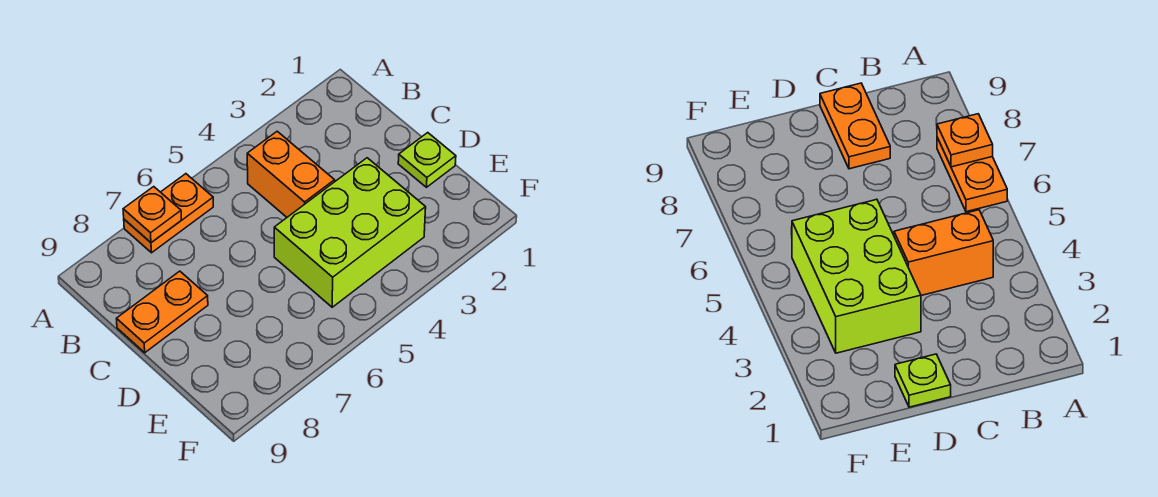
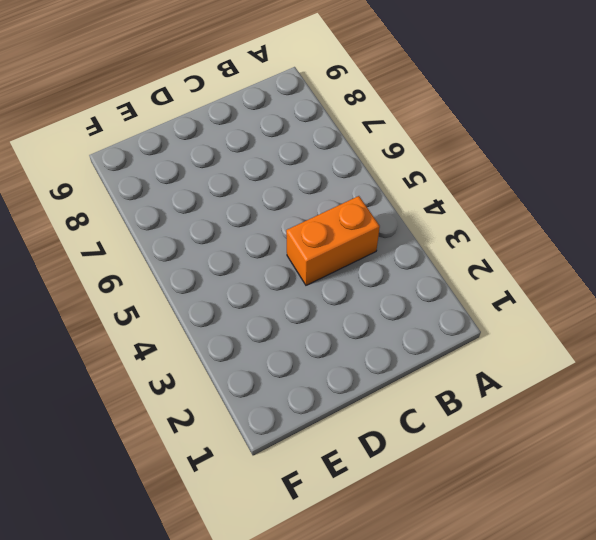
none -> orange plate A6:A7 level 1
none -> orange plate C8:C9 level 1

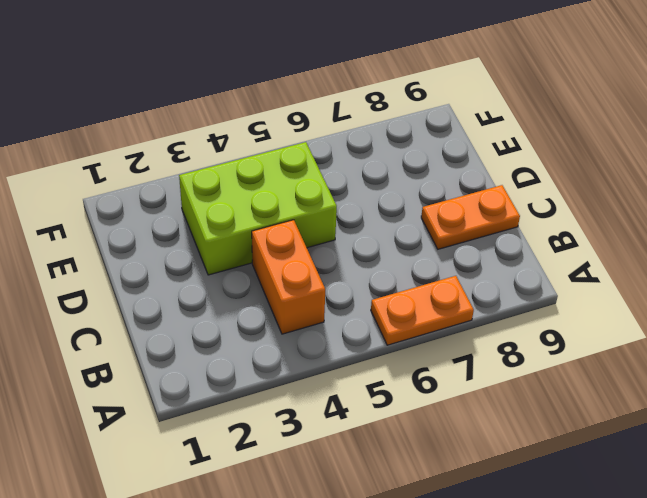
none -> lime plate D1 level 1
none -> orange plate A7 level 2

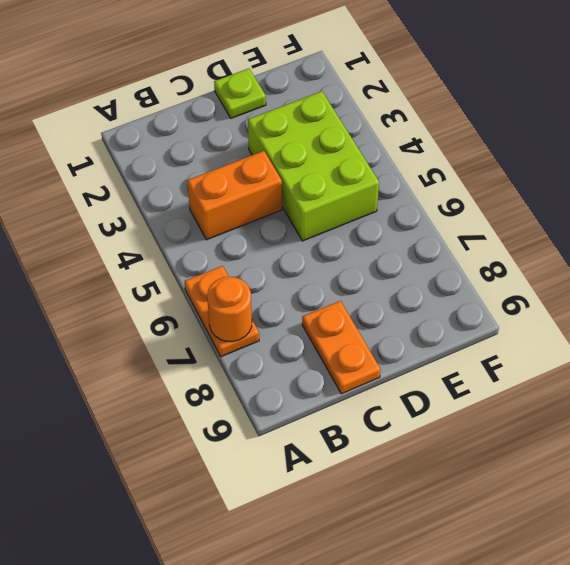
orange round brick A7 level 2 -> orange plate A7 level 2

